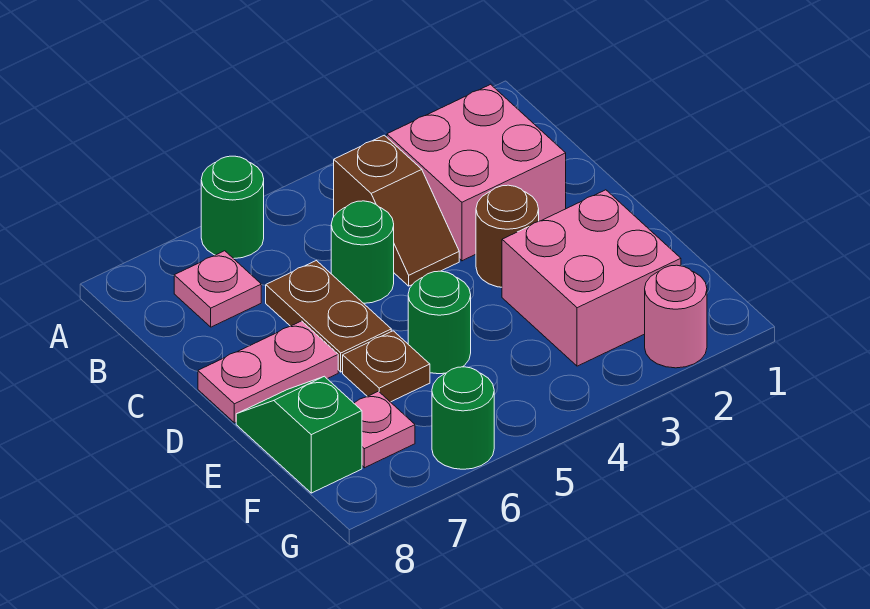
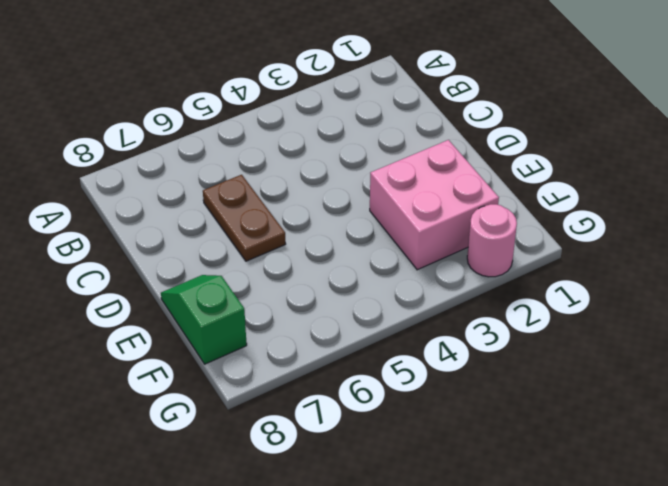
none -> green round brick A6 level 1
none -> pink brick B2:C3 level 1
none -> brown slope B4:C4 level 1 top B

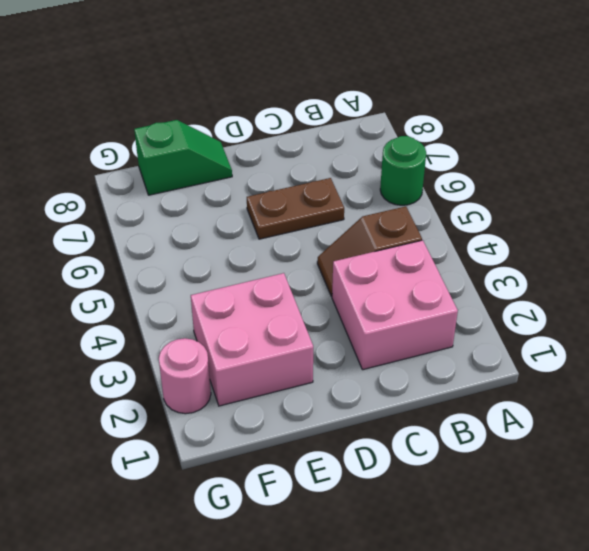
none -> pink plate B7 level 1
none -> green round brick C5 level 1
none -> brown round brick D3 level 1

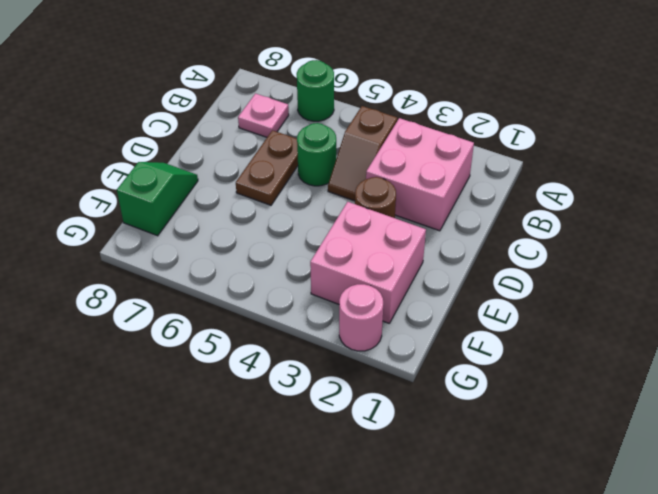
none -> pink plate D7:D8 level 1
none -> green round brick E5 level 1
none -> brown plate E6 level 1

